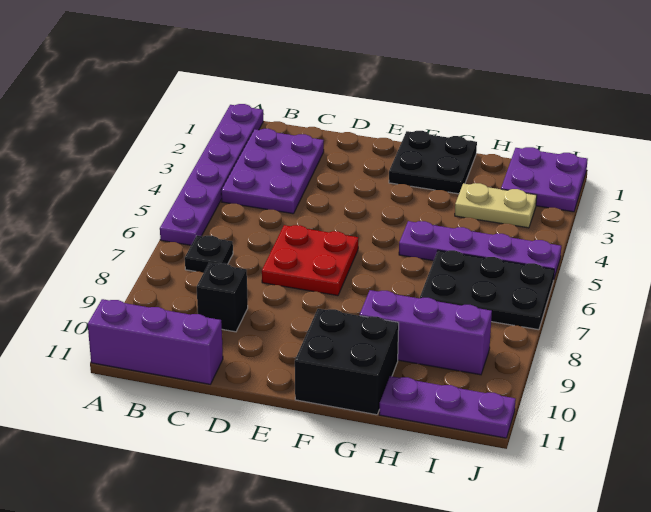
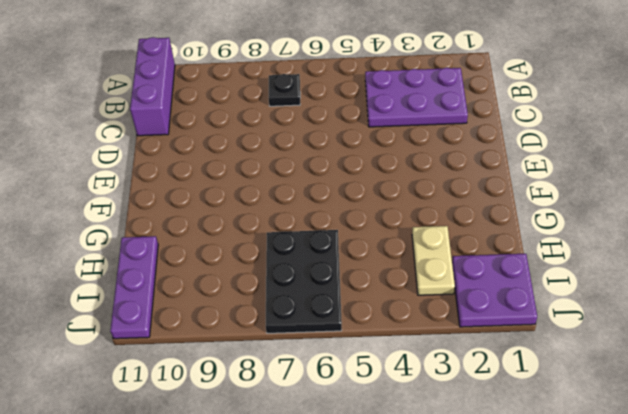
none -> purple plate A1:A6 level 1
none -> black brick C9 level 1
none -> red plate D6:E7 level 1

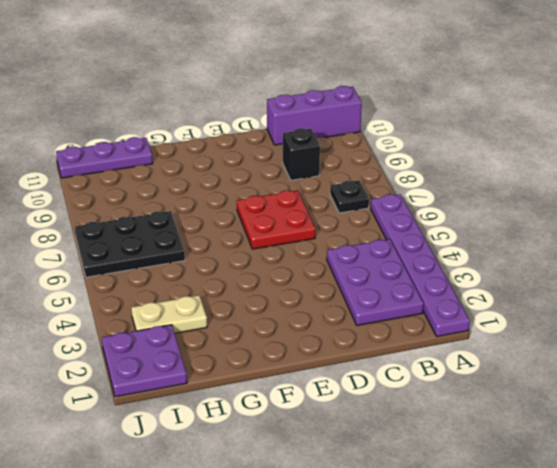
none -> black plate F1:G2 level 1
none -> black brick F10:G11 level 1
none -> purple plate G5:J5 level 1

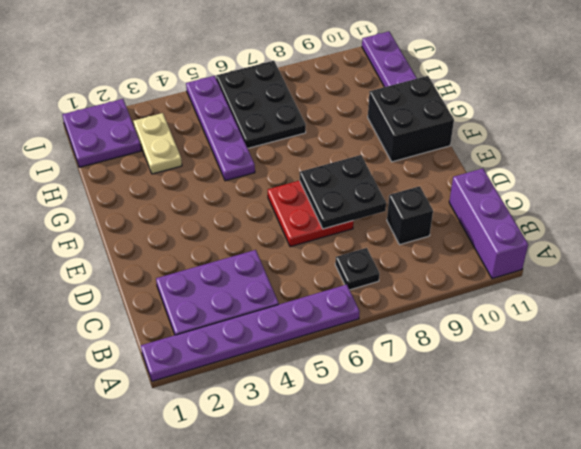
black plate D7:E8 level 2 -> black plate F1:G2 level 1
none -> purple brick G9:I9 level 1

